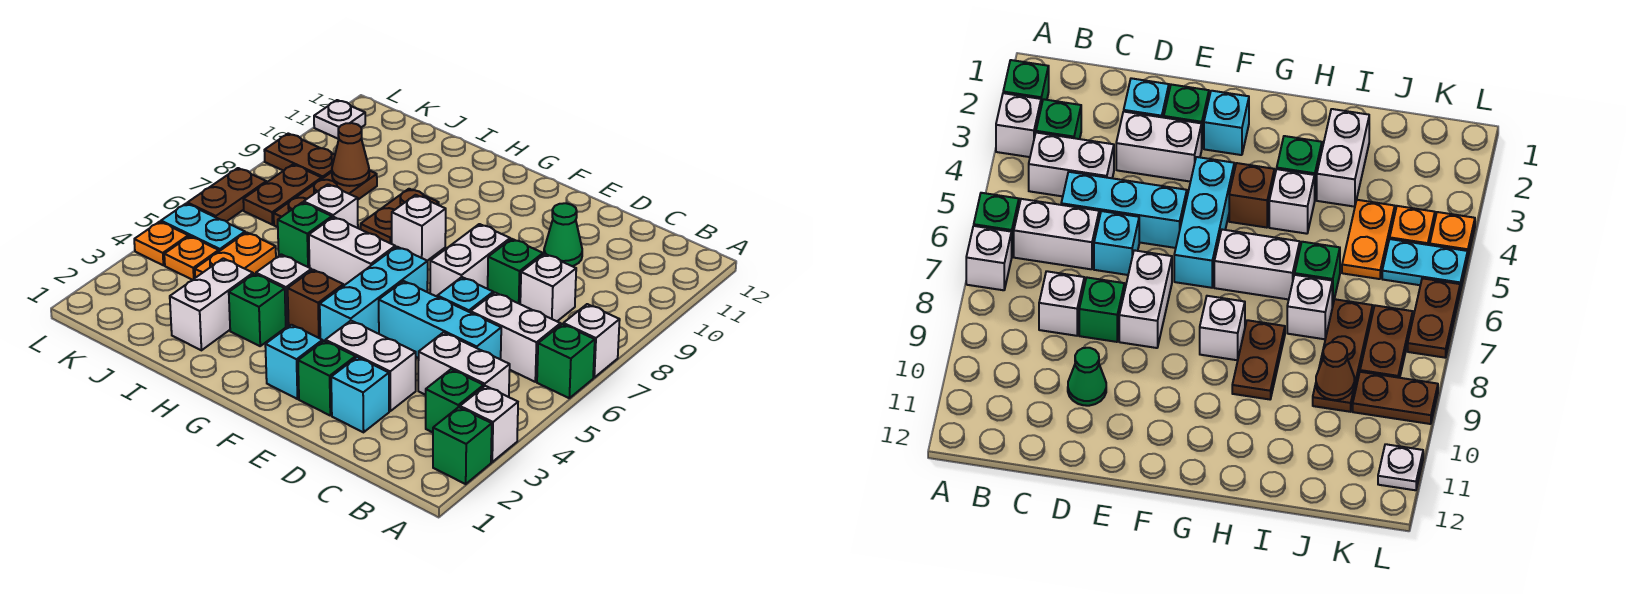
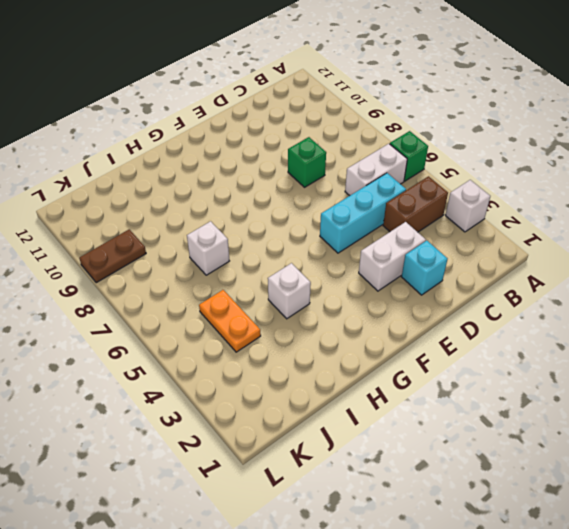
brown brick B4:C4 level 1 -> white brick B4:C4 level 1
none -> green brick A2 level 1
none -> white brick A7 level 1
none -> green brick B3 level 1
none -> white brick C8 level 1

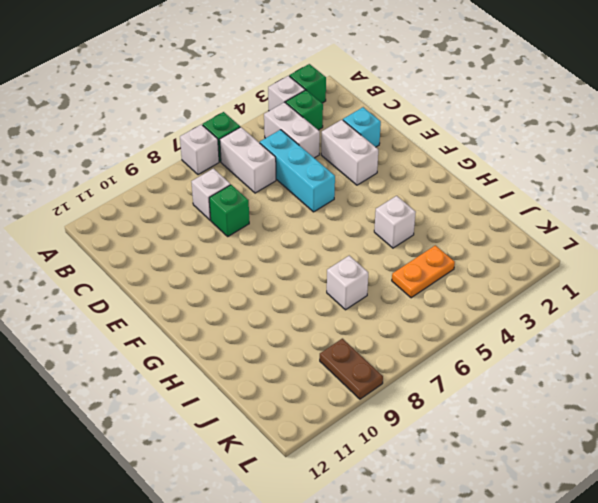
none -> cyan brick D6 level 1
none -> green cone D10 level 1
none -> green brick E2 level 1
none -> white brick E7:E8 level 1

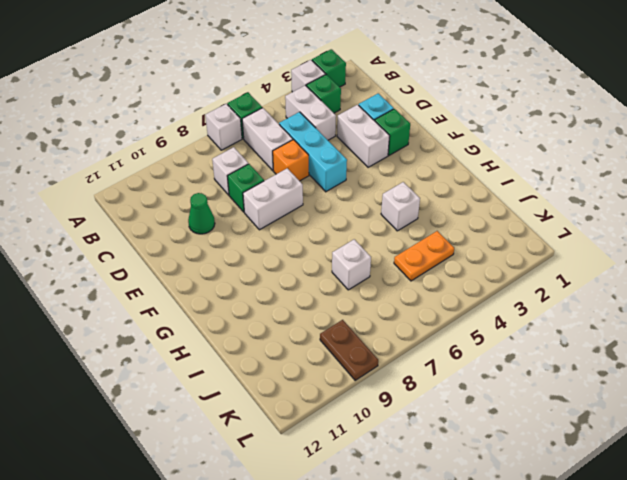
orange brick D6 level 1 -> cyan brick D6 level 1
none -> cyan brick F2 level 1
none -> cyan brick F4:F6 level 1
none -> brown brick G4 level 1
none -> white brick G6:H6 level 1

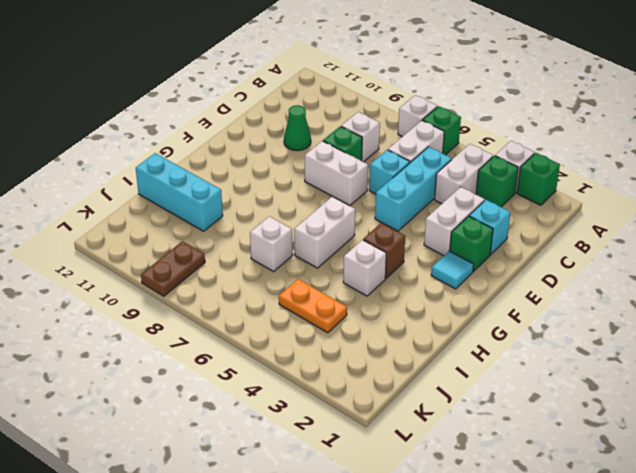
cyan tile F2 level 1 -> cyan brick F2 level 1
cyan brick I10:I12 level 1 -> cyan brick F4:F6 level 1
none -> white brick G8 level 1
none -> green brick H3 level 1
none -> brown plate H8:H9 level 1
none -> white brick I2:I3 level 1

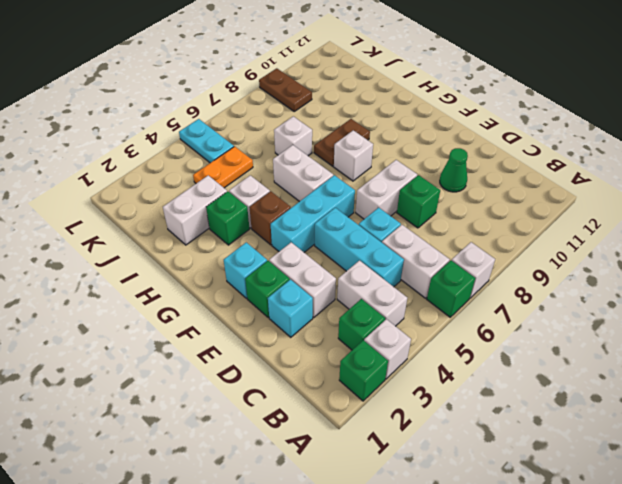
none -> white brick C8 level 1
none -> green brick I6 level 1
none -> brown plate J7:J9 level 1
none -> orange plate K4 level 1

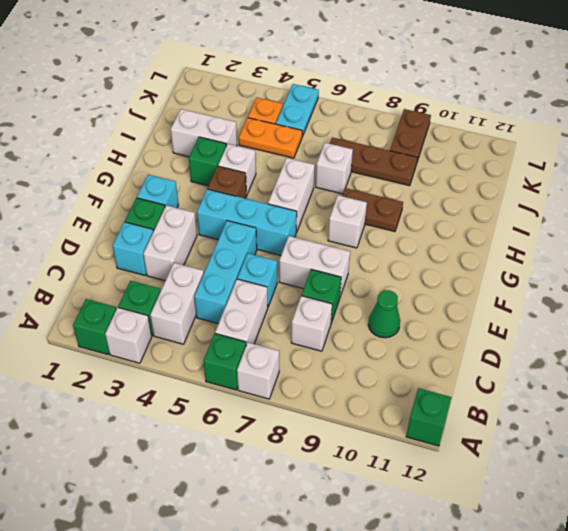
green brick A12 level 1 -> green brick I6 level 1
none -> brown plate K7:K8 level 1
none -> orange plate L4 level 1
none -> brown plate L6:L7 level 1
none -> white plate L11 level 1

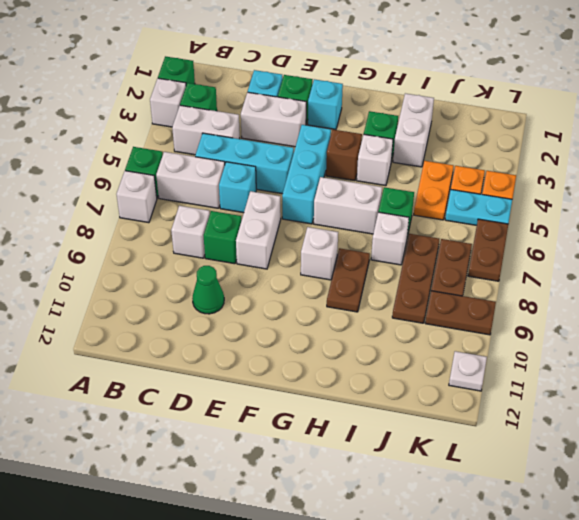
none -> brown cone J9 level 2

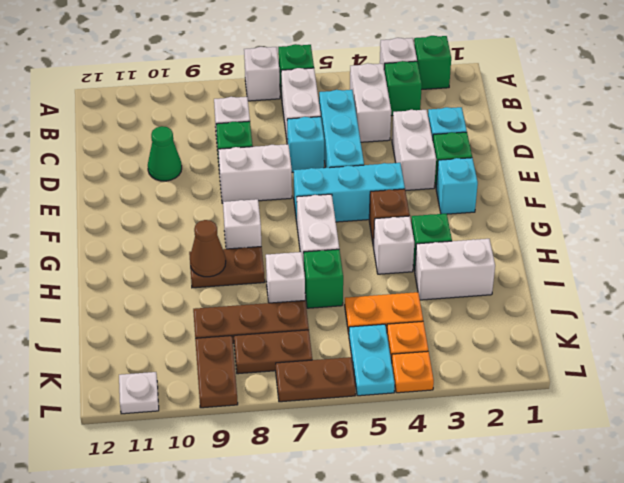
brown cone H9 level 2 -> brown cone J9 level 2

